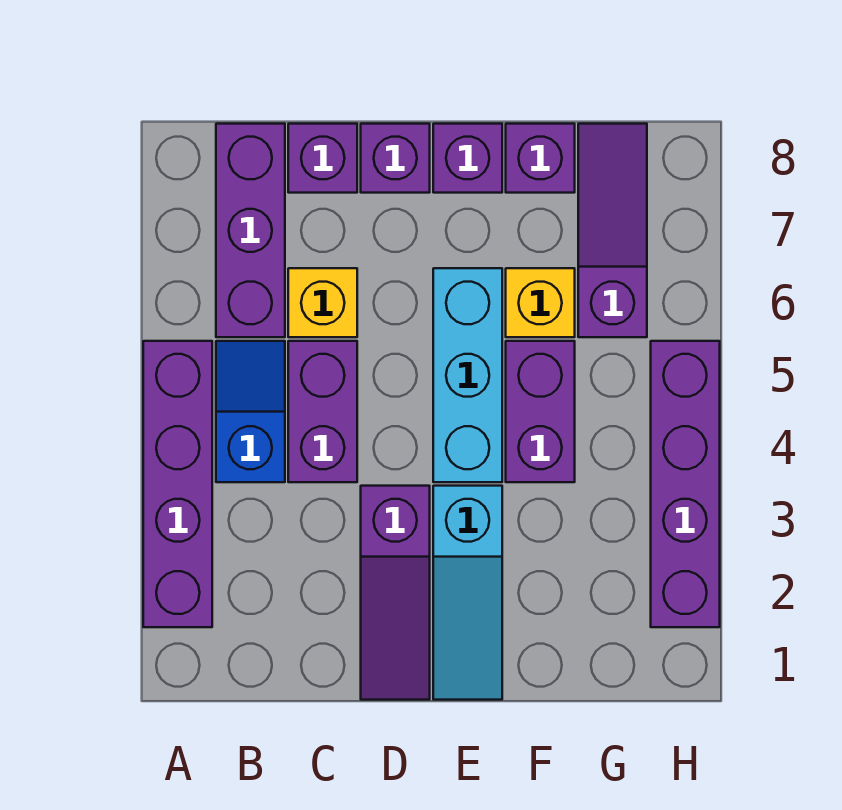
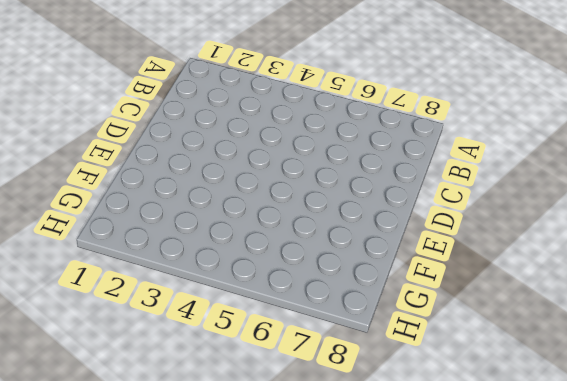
none -> purple brick A2:A5 level 1
none -> blue slope B4:B5 level 1 top 4
none -> purple brick B6:B8 level 1

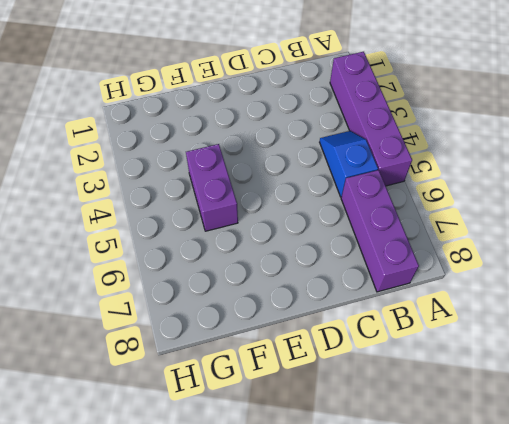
blue slope B4:B5 level 1 top 5 -> blue slope B4:B5 level 1 top 4
none -> purple brick C4:C5 level 1
none -> yellow brick C6 level 1
none -> purple brick C8 level 1

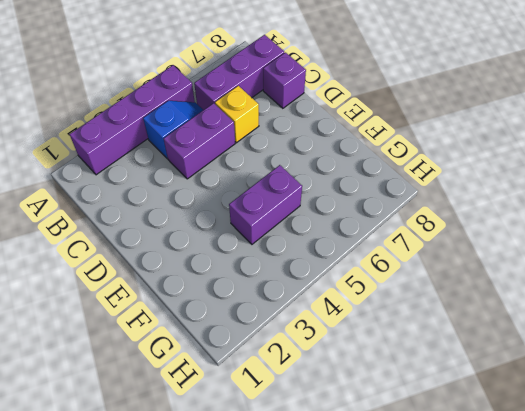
none -> purple slope D1:D3 level 1 top 3
none -> purple brick D8 level 1
none -> cyan slope E1:E3 level 1 top 3

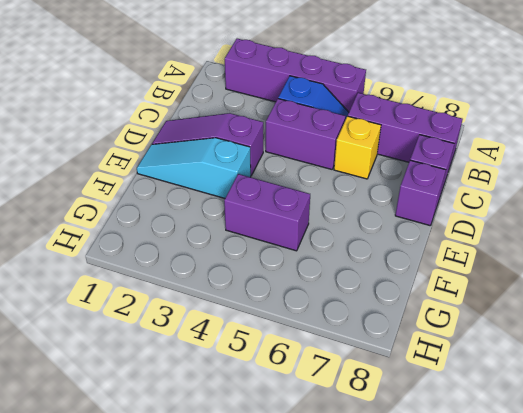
none -> cyan brick E4:E6 level 1
none -> purple brick E8 level 1
none -> yellow brick F6 level 1

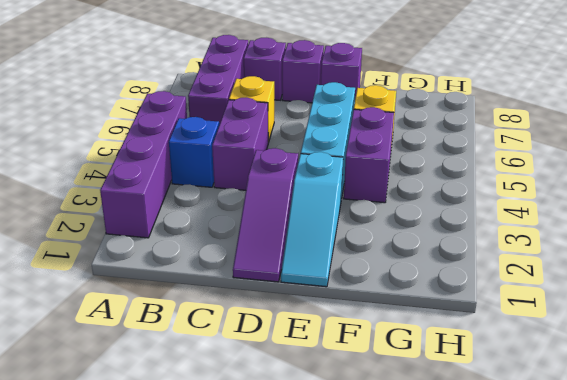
none -> purple brick F8 level 1
none -> purple slope G6:G8 level 1 top 6
none -> purple brick H2:H5 level 1

